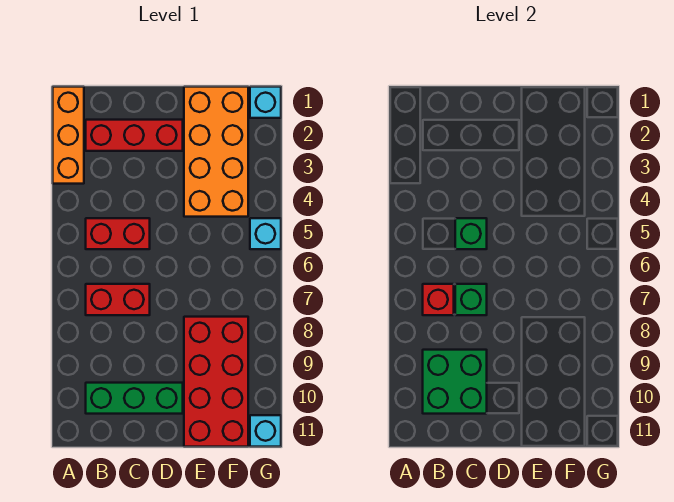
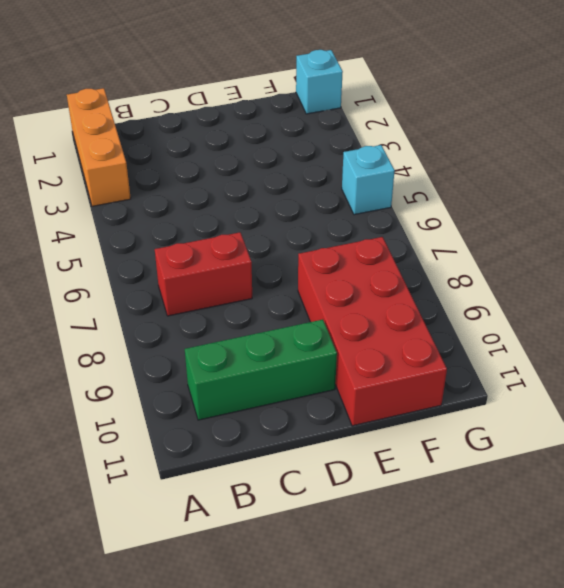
none -> red brick B2:D2 level 1
none -> red brick B5:C5 level 1
none -> orange brick E1:F4 level 1

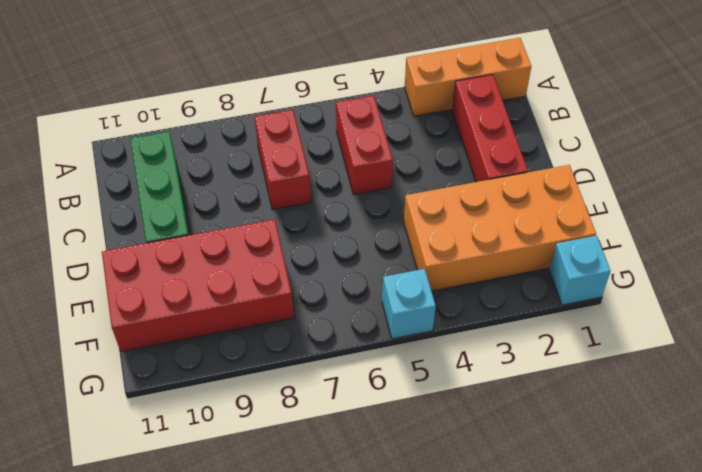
none -> cyan brick G11 level 1
none -> red brick B7 level 2
none -> green brick B9:C10 level 2

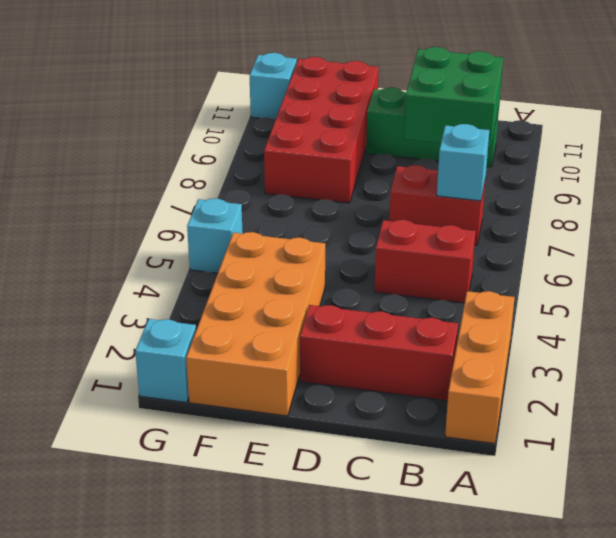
cyan brick B7 level 2 -> red brick B7 level 2
none -> green brick C5 level 2
none -> green brick C7 level 2

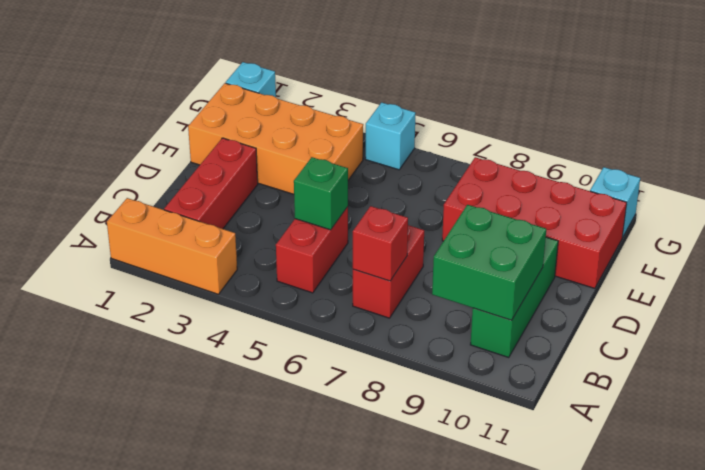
none -> green brick C7 level 2

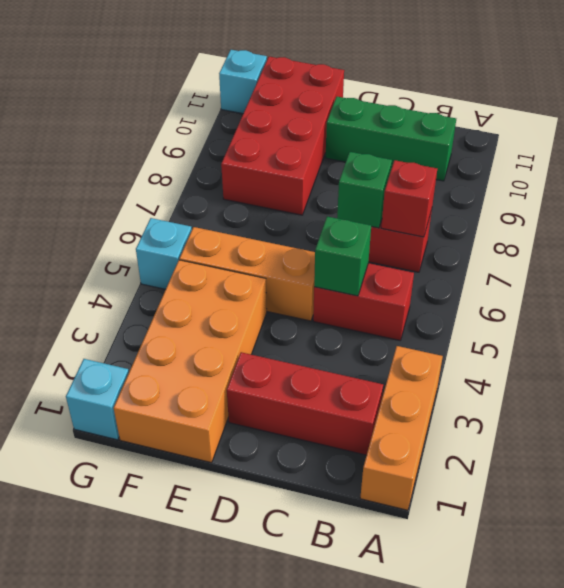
orange brick D5:F5 level 1 -> none
none -> green brick B9:C10 level 2

